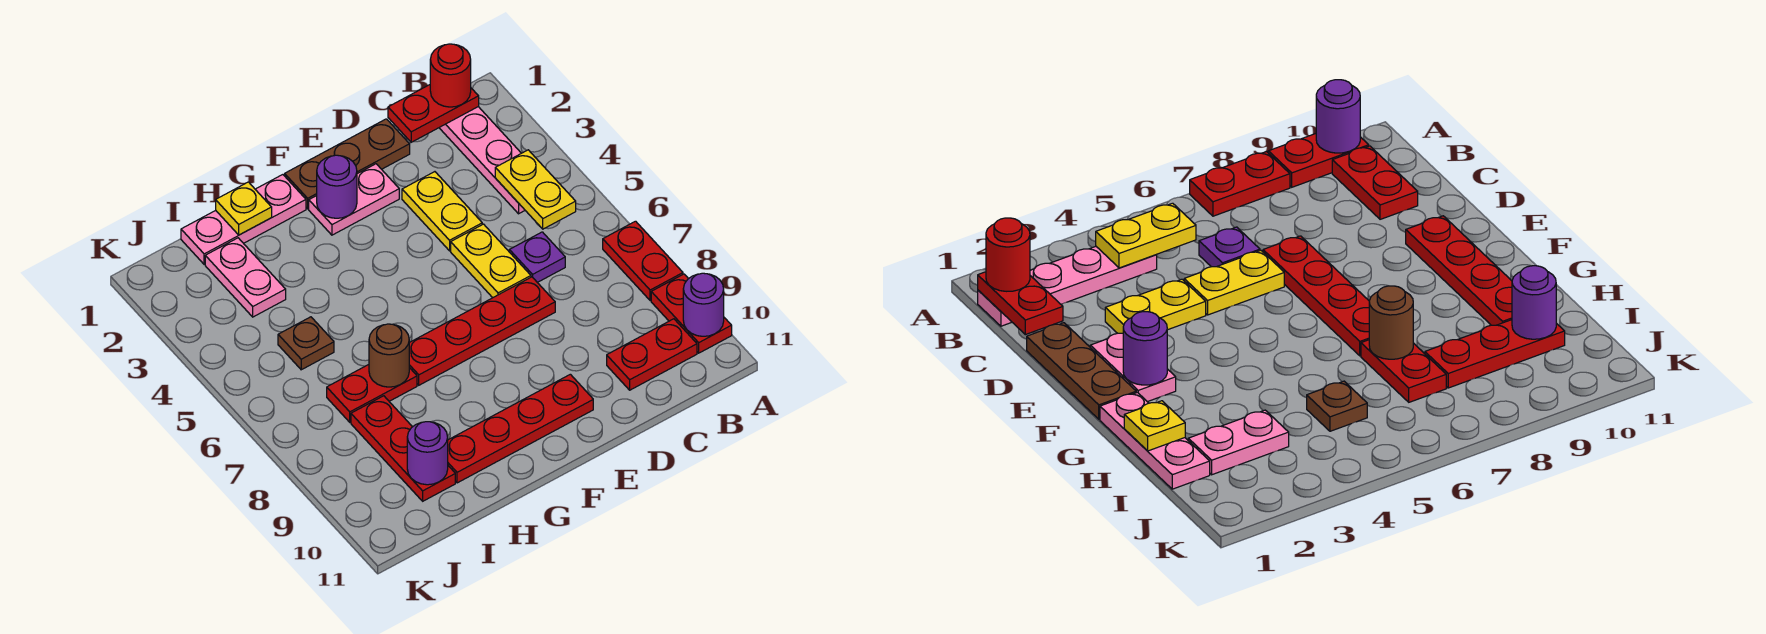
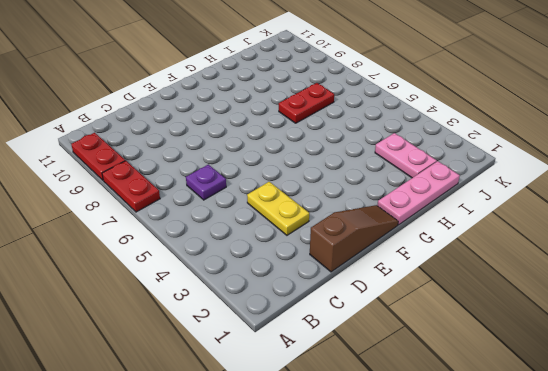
brown slope D1:F1 level 1 top D -> brown plate D1:F1 level 1
none -> pink plate B1:B4 level 1
none -> red plate B10:C10 level 1
none -> yellow plate D5:D6 level 1

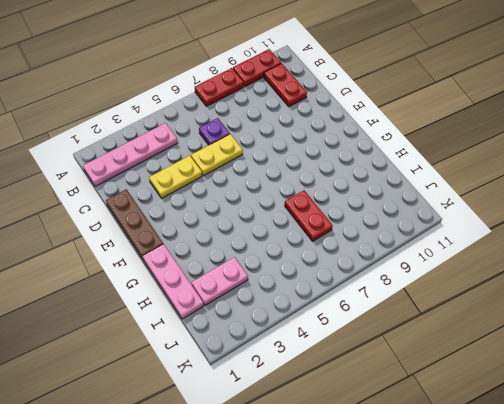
none -> red plate D7:G7 level 1
none -> pink plate E2:F2 level 1
none -> red plate E10:H10 level 1

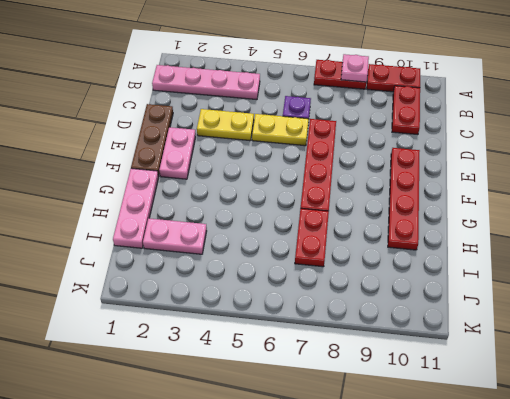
pink plate A8 level 2 -> none
none -> brown plate I5 level 1
none -> red plate I8:I10 level 1
none -> purple round brick A10 level 2

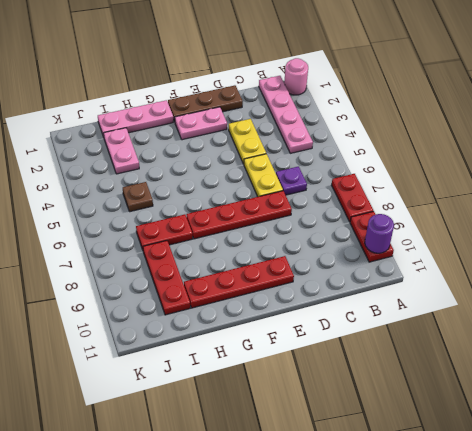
pink round brick A1 level 1 -> none
none -> red plate B10:C10 level 1
none -> red plate B1:C1 level 2
none -> yellow plate B4:B5 level 2

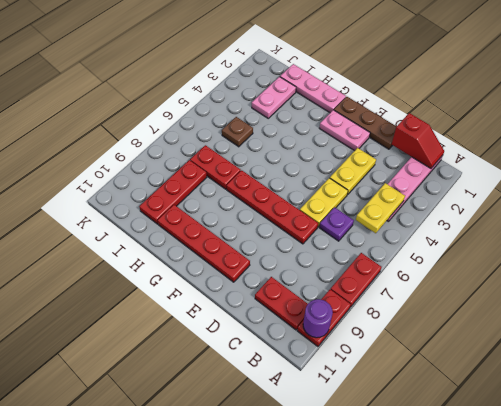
red slope B1:C1 level 2 top C -> red plate B1:C1 level 2
none -> purple round brick F2 level 2
none -> yellow plate H1 level 2
none -> brown round brick H7 level 2

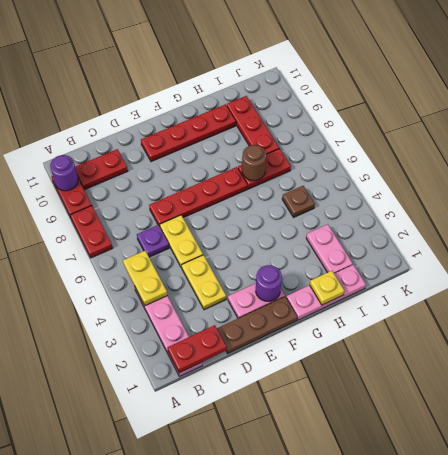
none -> purple round brick I10 level 2
none -> red round brick B1 level 3

